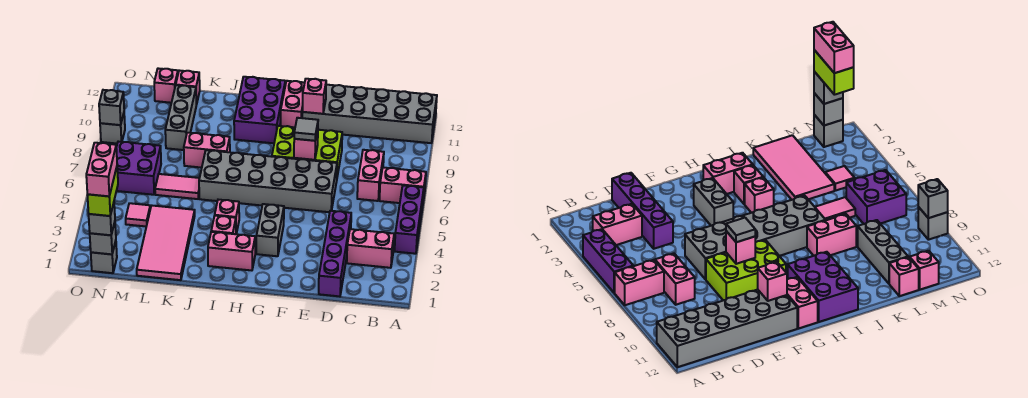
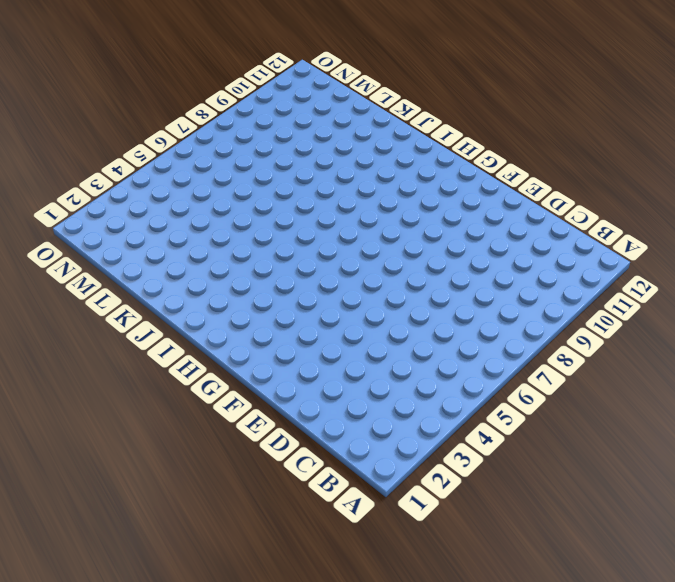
none -> purple brick A4:A6 level 1
none -> pink brick A7:B7 level 1
none -> grey brick A11:F12 level 1
none -> pink brick B3:C3 level 1

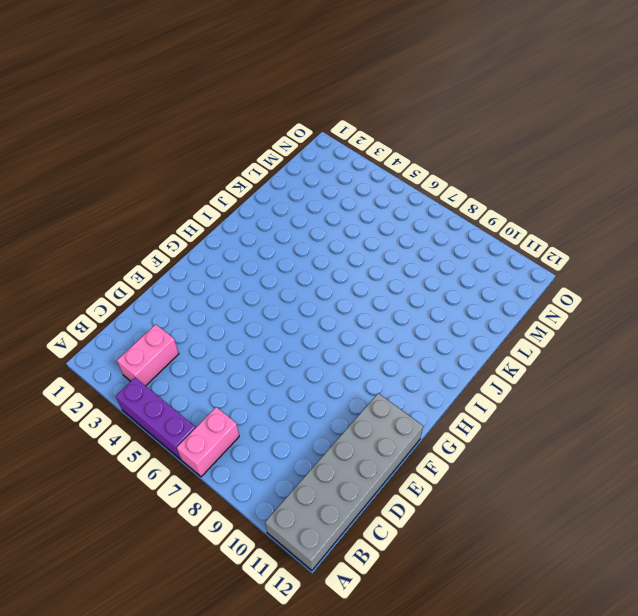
none -> pink brick C7:C8 level 1
none -> purple brick D1:D4 level 1
none -> grey brick E6:J7 level 1
none -> lime brick E8:G9 level 1

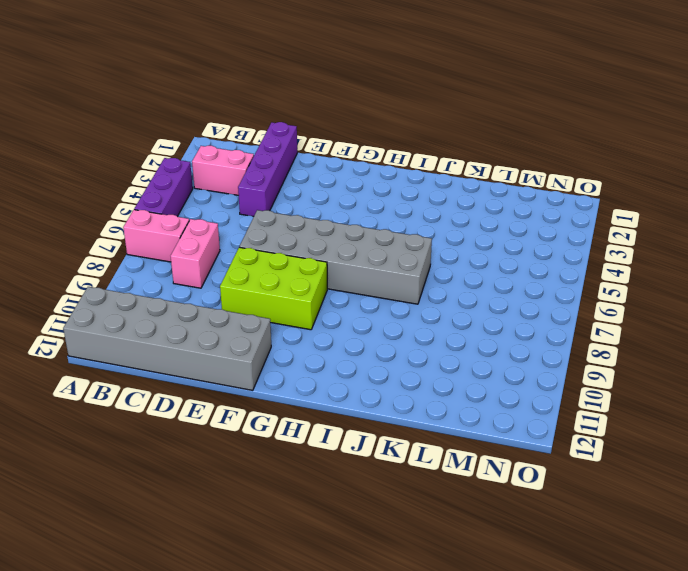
none -> grey brick G3:G4 level 1
none -> pink brick G11:G12 level 1
none -> pink brick H2:I2 level 1
none -> purple brick H10:I12 level 1

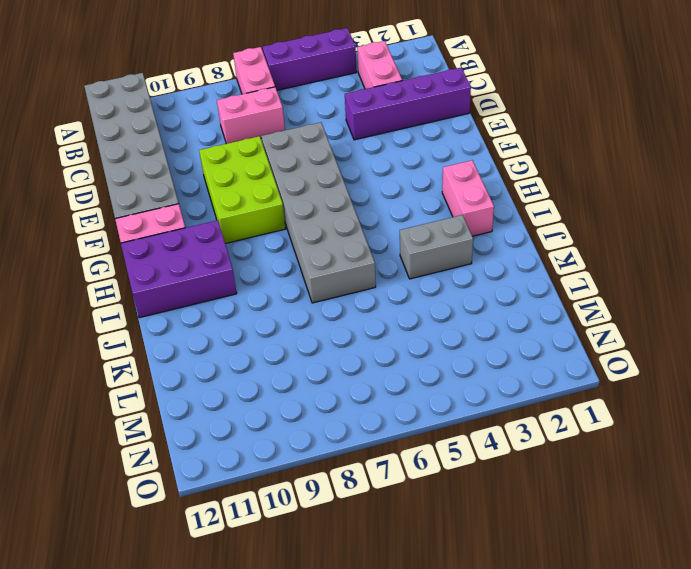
grey brick J3:J4 level 1 -> grey brick G3:G4 level 1
none -> pink brick I3 level 1
none -> pink brick I4 level 1
none -> pink brick J8:K8 level 1
none -> pink tile K1:L4 level 1

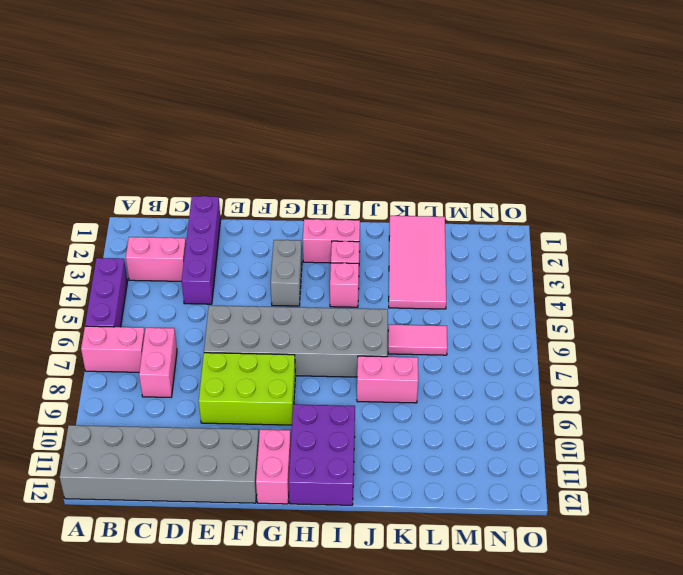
none -> grey brick L9:L11 level 1
none -> pink brick L12 level 1
none -> pink tile M4 level 1
none -> purple brick M6:N7 level 1

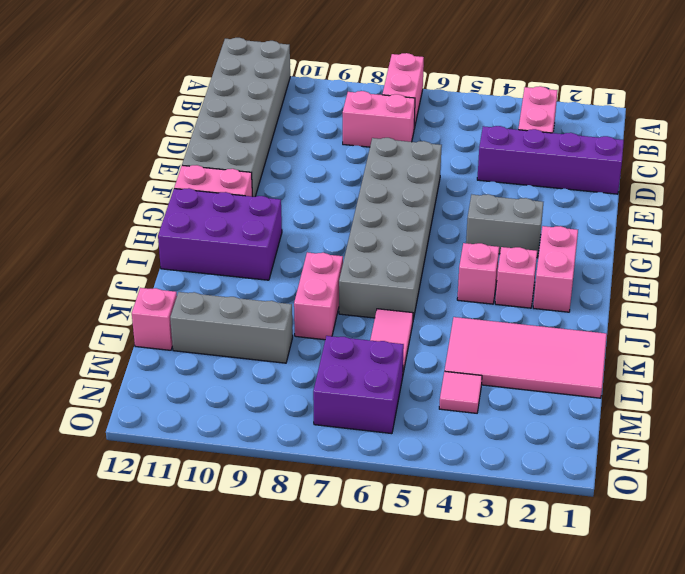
none -> purple brick A4:A6 level 1
none -> lime brick E8:G9 level 1
none -> pink brick M12 level 1
none -> grey brick N1 level 1

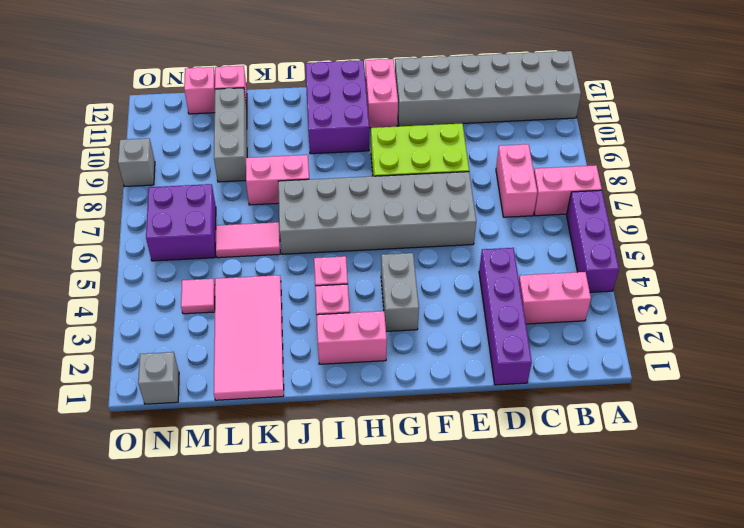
none -> pink brick F8 level 2
none -> pink brick F11 level 2
none -> grey brick N1 level 2
none -> grey brick O9 level 2

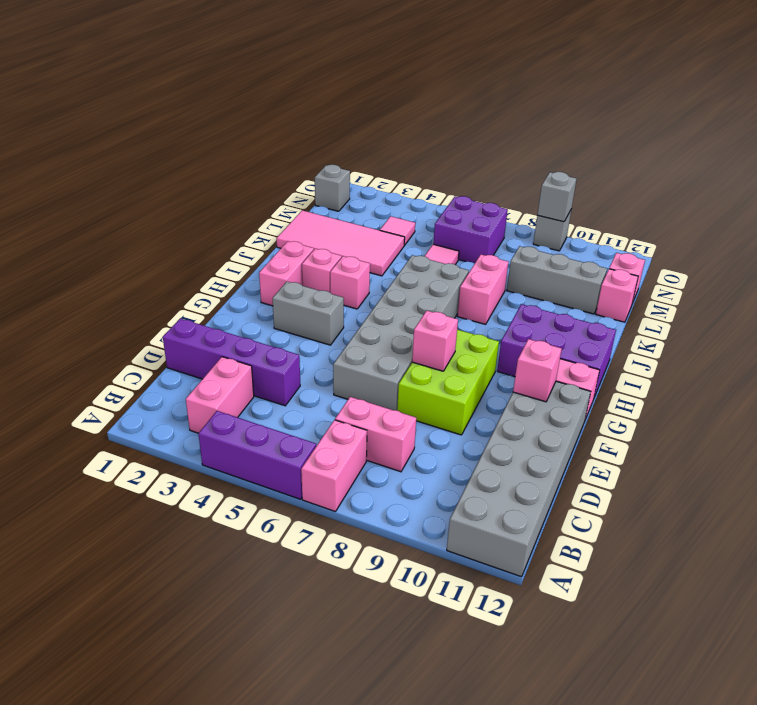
none -> grey brick N1 level 2
none -> grey tile F8 level 3
none -> grey brick N1 level 3
none -> lime brick N1:N2 level 4

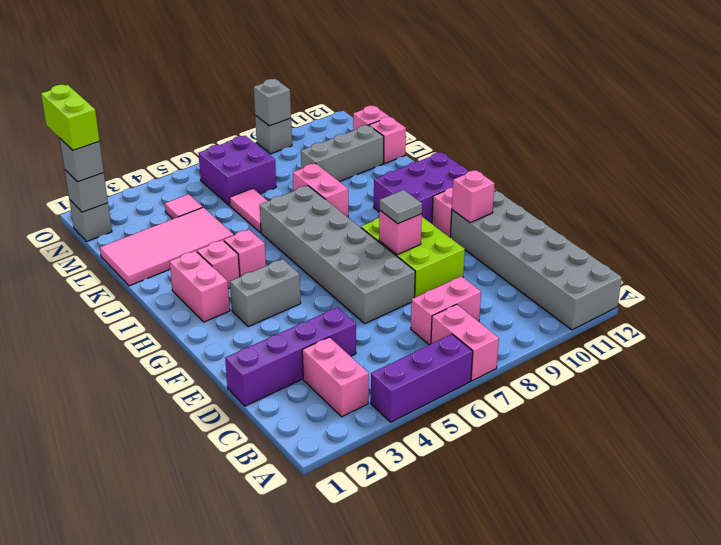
lime brick N1:O1 level 4 -> lime brick N1:N2 level 4
none -> pink brick N1:N2 level 5

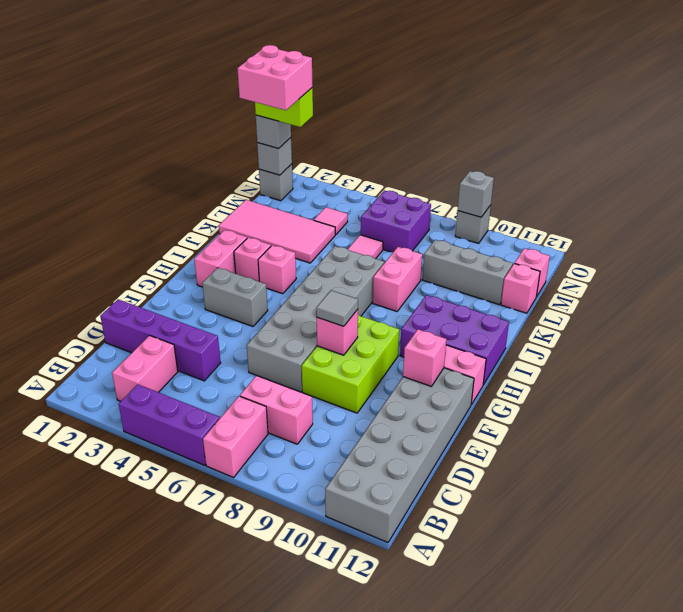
pink brick M1:N2 level 5 -> pink brick N1:N2 level 5

